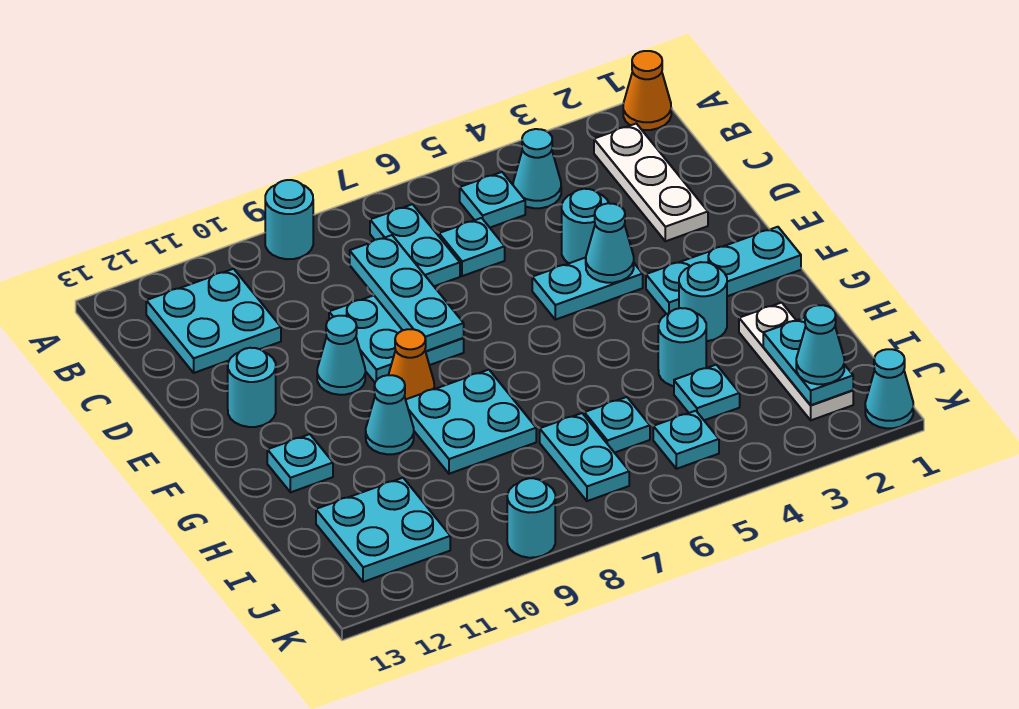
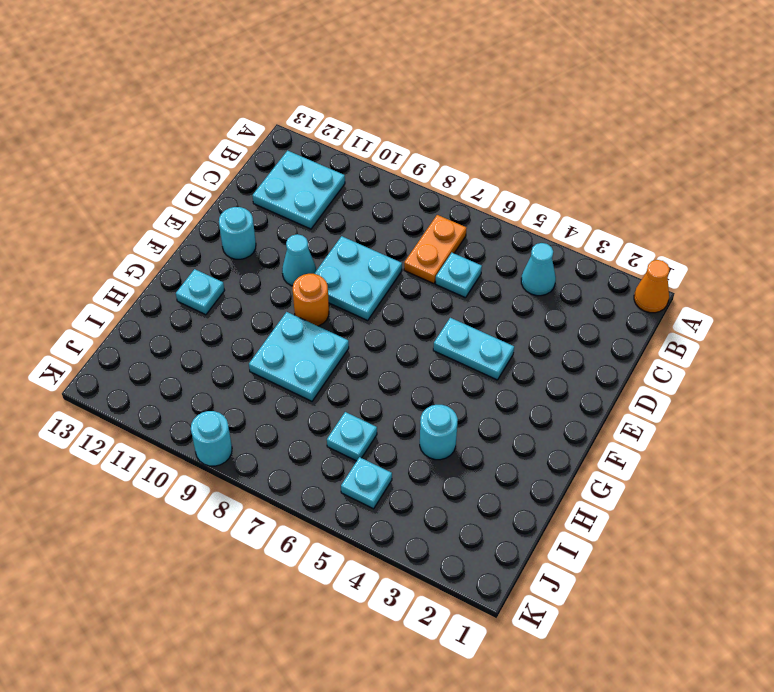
orange plate B7:C7 level 1 -> cyan plate B7:C7 level 1
orange round brick F9 level 1 -> orange cone F9 level 1
none -> cyan round brick A9 level 1
none -> white plate B2:D2 level 1
none -> cyan plate B5 level 1
none -> cyan round brick D4 level 1

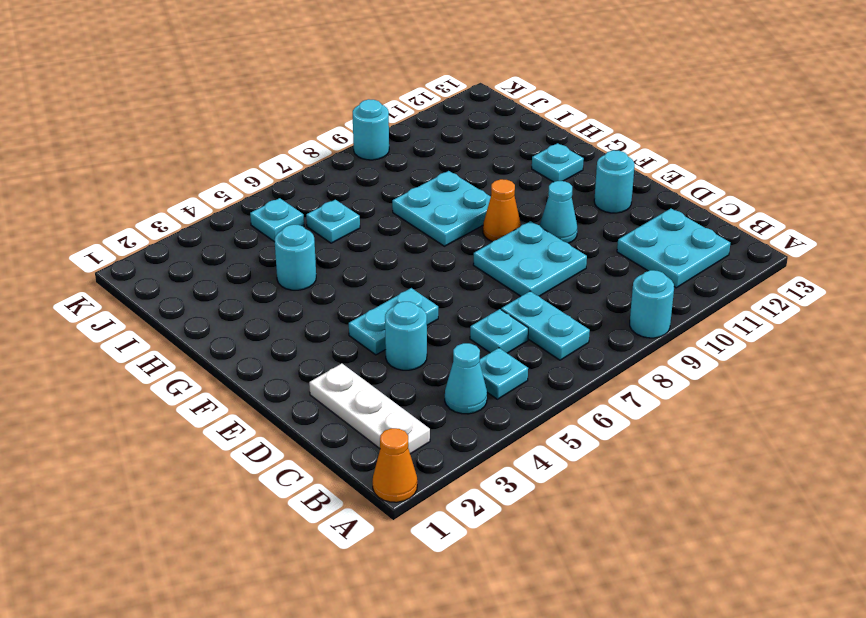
none -> cyan plate F1:F3 level 1
none -> cyan round brick G3 level 1
none -> cyan cone G10 level 1
none -> white plate H2:J2 level 1

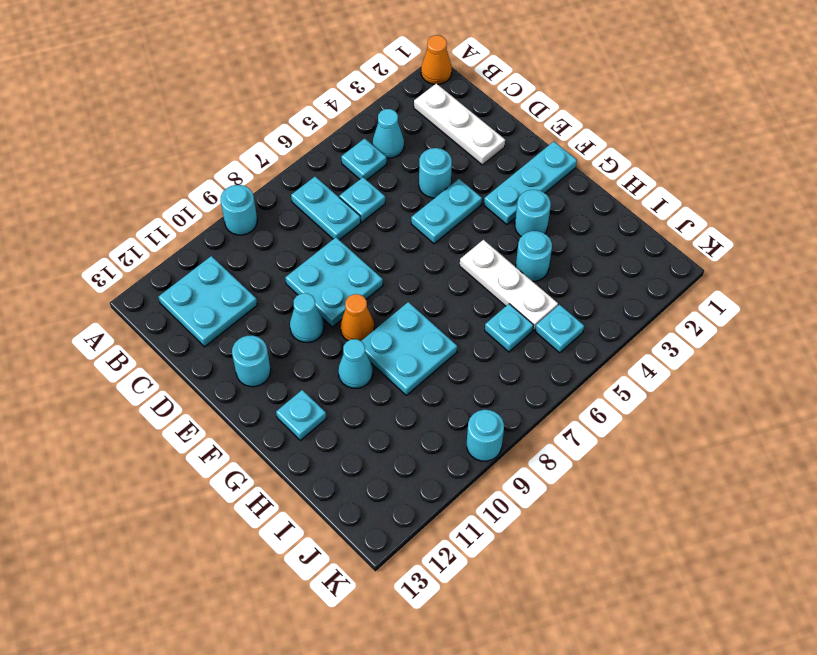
white plate G5:I5 level 1 -> white plate H2:J2 level 1
none -> cyan plate I4 level 1
none -> cyan plate I7:J7 level 1
none -> cyan plate I11:J12 level 1
none -> cyan cone K1 level 1

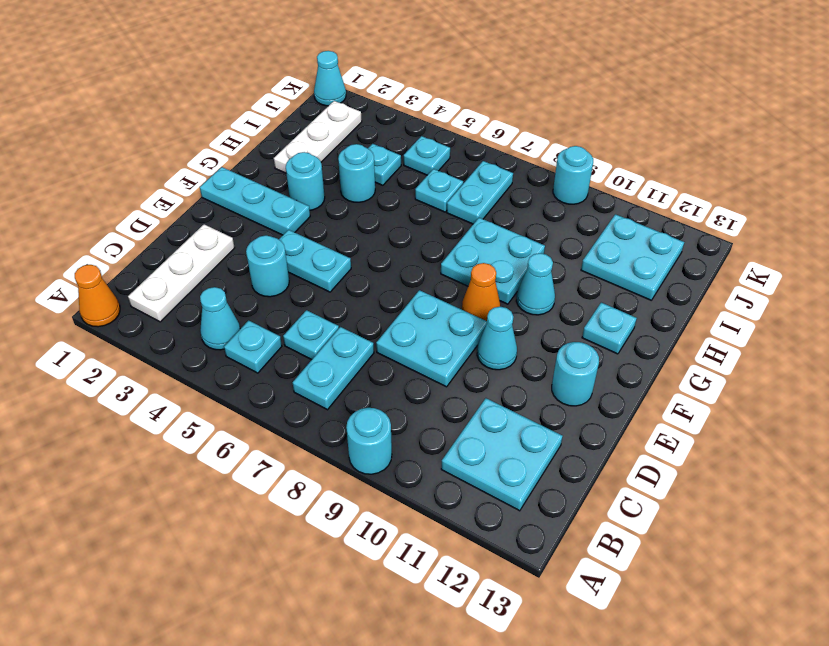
none -> cyan plate C8:E8 level 2
none -> cyan cone E4 level 2
none -> cyan plate I2:J2 level 2
none -> cyan cone J2 level 3

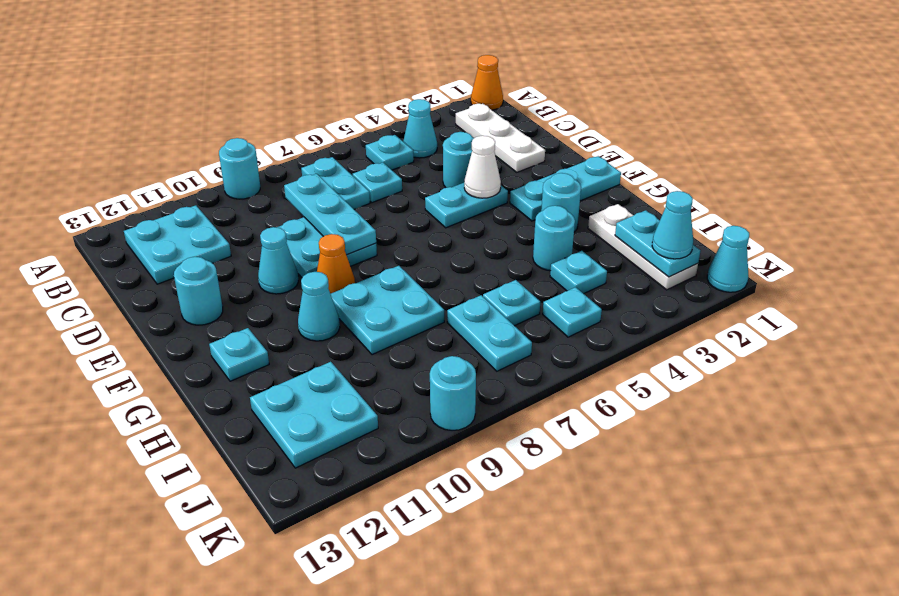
white cone E4 level 2 -> cyan cone E4 level 2

